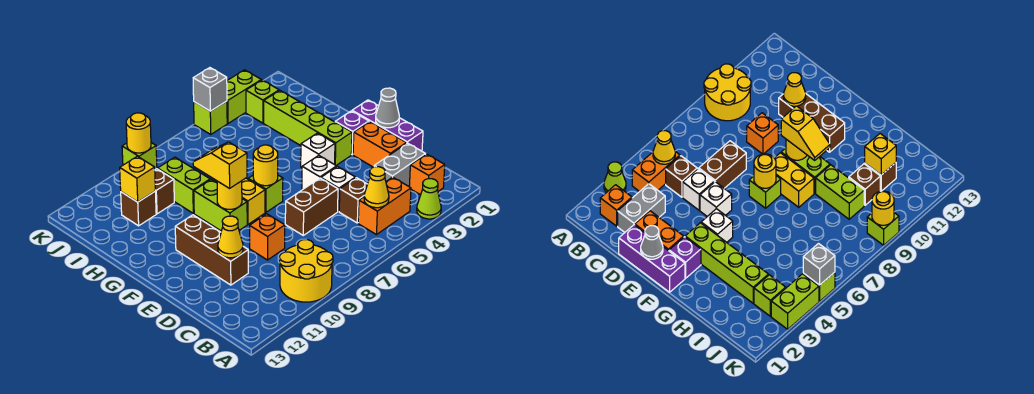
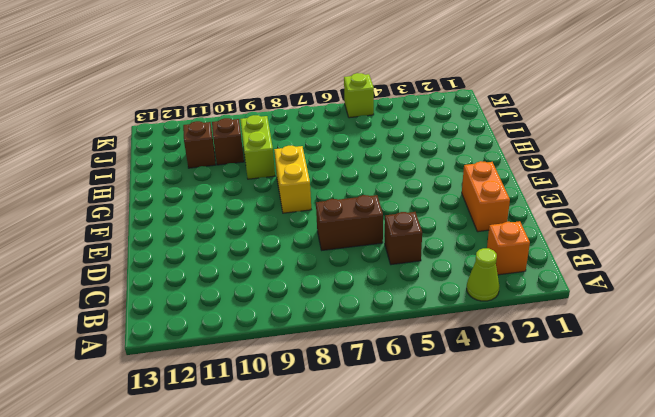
none -> yellow round brick A9:B10 level 1
none -> orange brick B4:B5 level 1
none -> grey brick C2:C3 level 1
none -> purple brick D1:F1 level 1

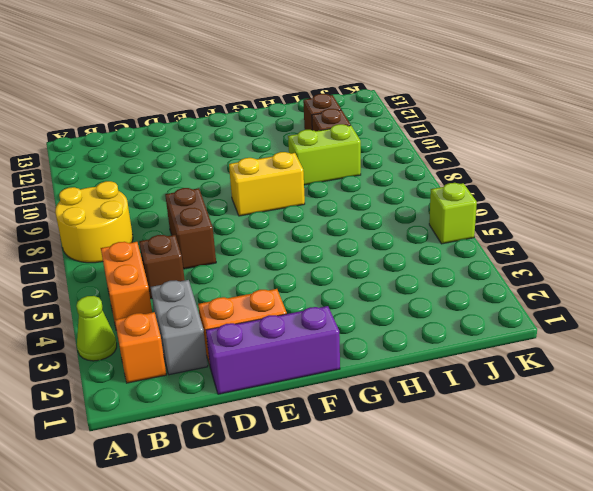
yellow round brick A7:B8 level 1 -> yellow round brick A9:B10 level 1
none -> white brick D5 level 1
none -> orange brick D9 level 1
none -> brown brick D11:F11 level 1
none -> white brick E5 level 1

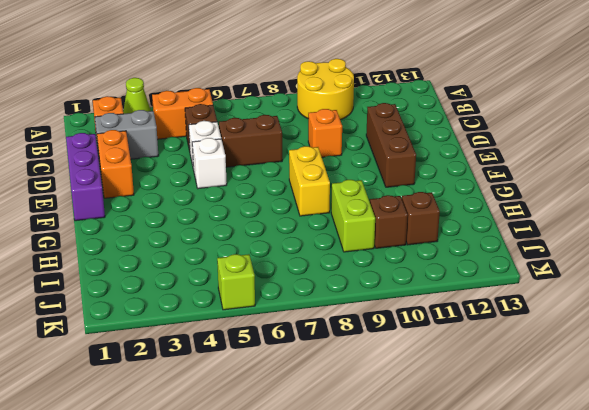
none -> purple brick F2 level 1
none -> lime brick F3:I3 level 1
none -> white brick F4 level 1
none -> lime brick F7 level 1

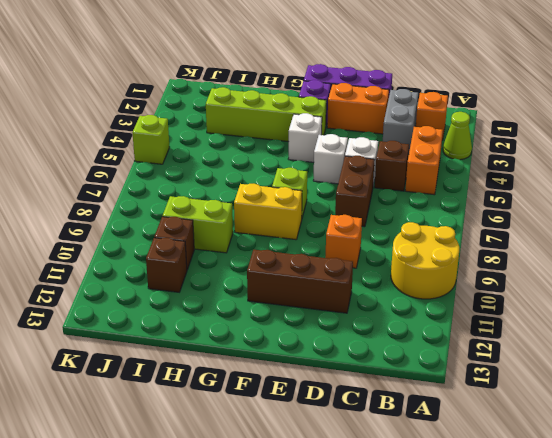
none -> lime brick F9:G9 level 1
none -> lime brick J3 level 1
none -> lime brick K3:K4 level 1
none -> lime brick K9 level 1

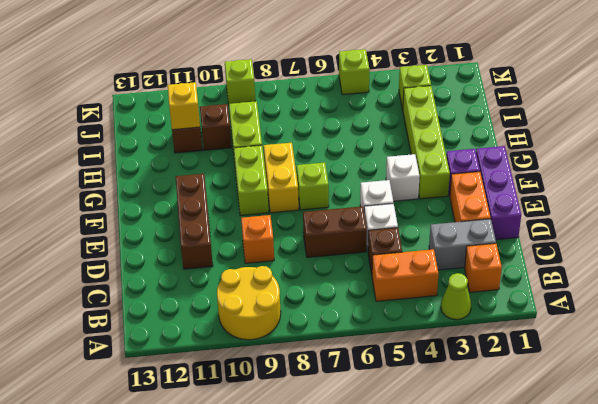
none -> lime brick K3:K4 level 1
none -> yellow cone B5 level 2
none -> yellow cone D11 level 2
none -> grey cone E1 level 2

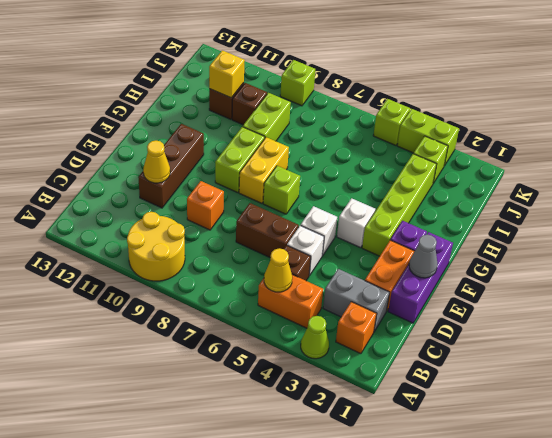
none -> yellow round brick F7 level 2
none -> yellow round brick F9 level 2
none -> grey brick K5 level 2
none -> yellow round brick K9 level 2

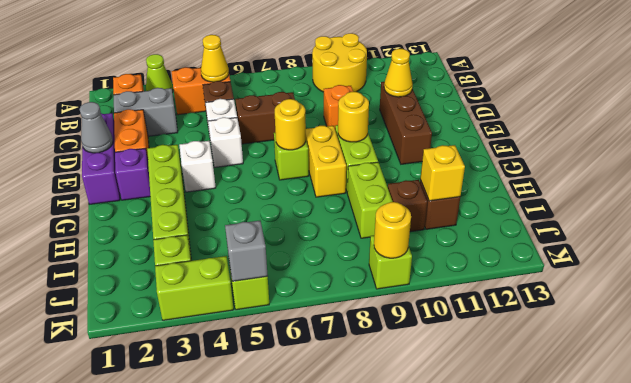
none -> yellow slope F9:G9 level 3 top F

